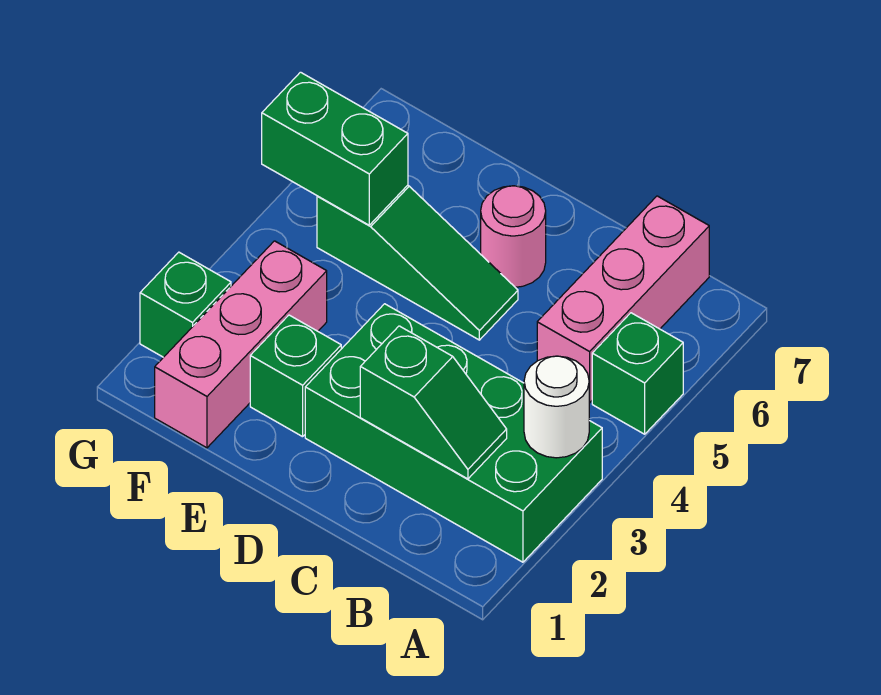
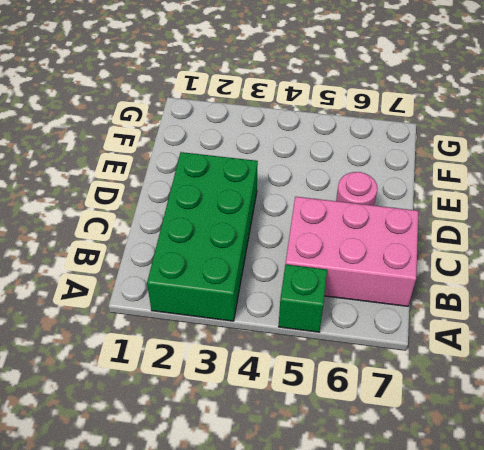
pink brick B5:C7 level 1 -> pink brick B5:B7 level 1
none -> green slope D5:F5 level 1 top F
none -> green brick E2 level 1

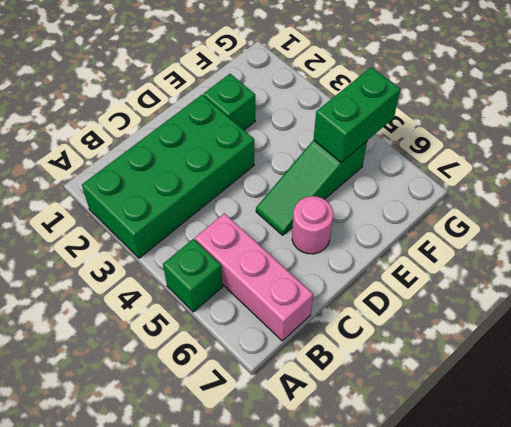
none -> pink brick F1:F3 level 1
none -> green brick G2 level 1

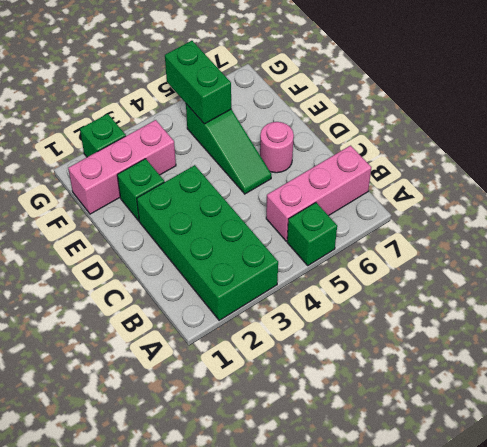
none -> white round brick A3 level 2
none -> green slope B2:C2 level 2 top C

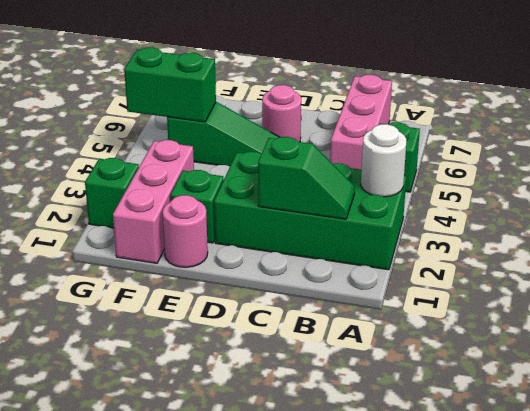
pink round brick E1 level 1 -> none

